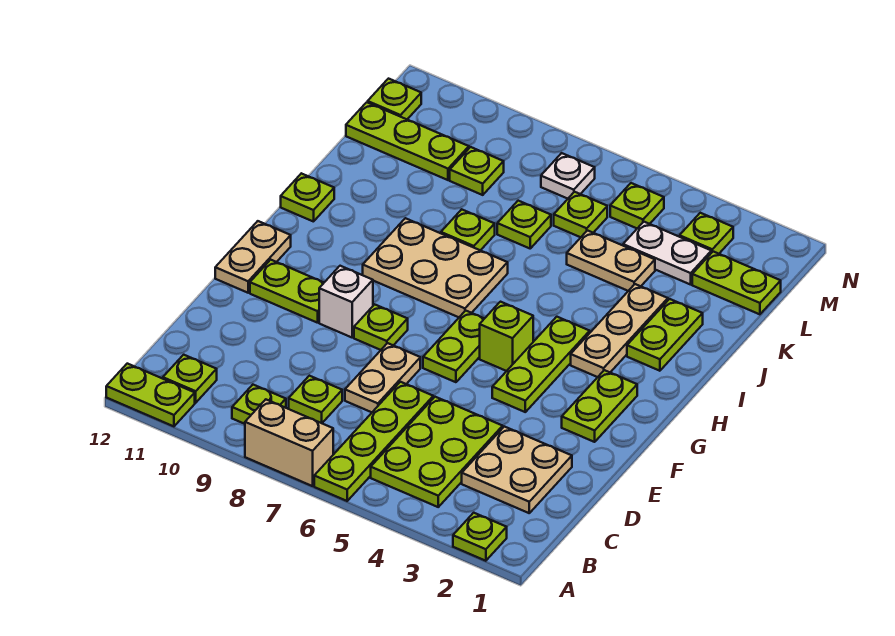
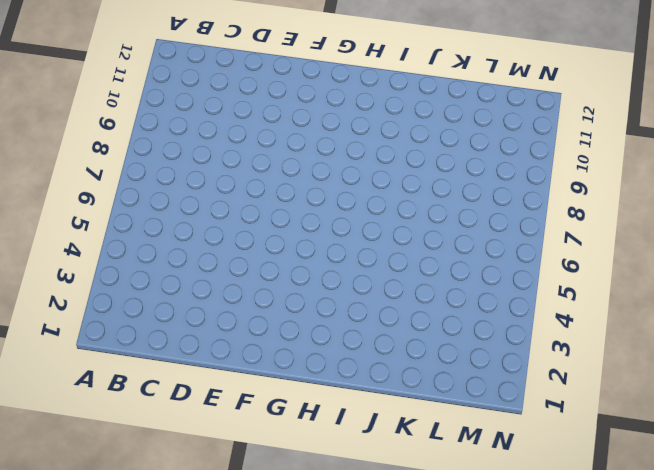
none -> lime plate A2 level 1
none -> lime plate A6:D6 level 1
none -> tan brick A7:A8 level 1
none -> lime plate A11:A12 level 1

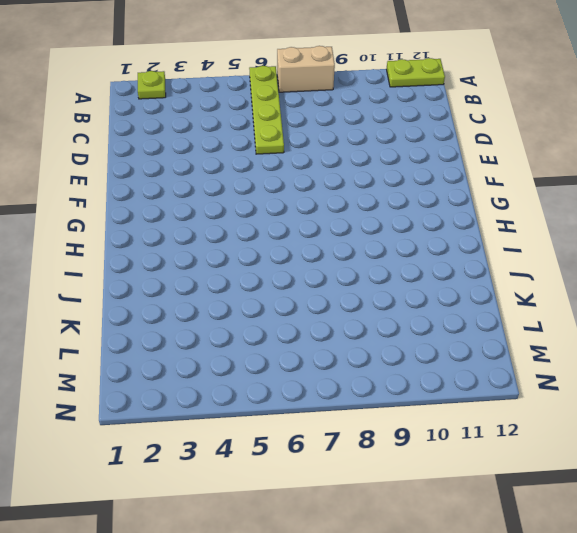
none -> lime plate B4:D5 level 1
none -> lime plate B9 level 1
none -> lime plate B11 level 1
none -> tan plate C2:D3 level 1

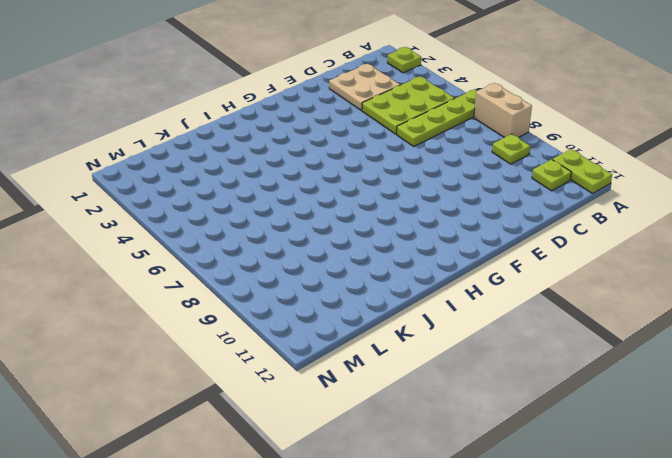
none -> lime plate C8 level 1
none -> tan plate D7:E7 level 1
none -> lime plate F2:G2 level 1
none -> lime plate F4:H4 level 1

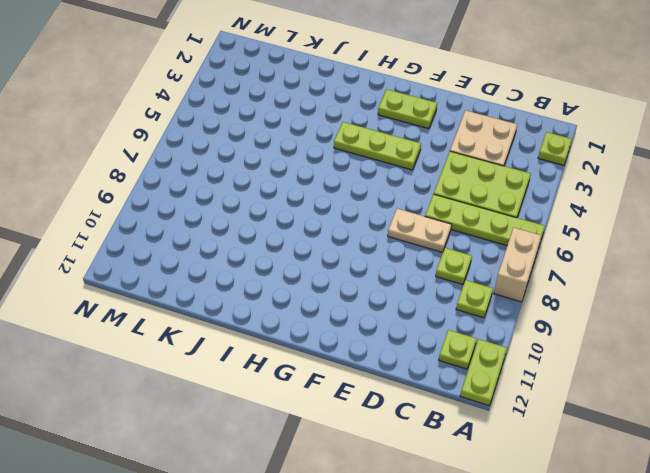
none -> lime plate F6:G6 level 1
none -> lime plate F8 level 1
none -> white brick F9 level 1
none -> lime plate F10:F11 level 1

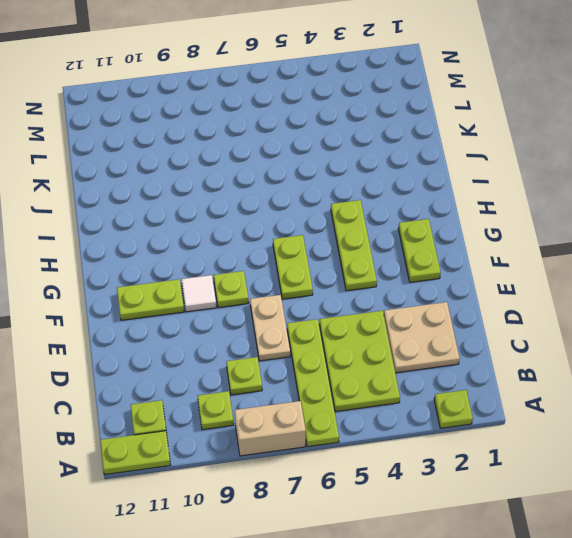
white tile F9 level 1 -> white brick F9 level 1
none -> tan plate F12:G12 level 1
none -> lime brick G5 level 1
none -> tan plate H3:J3 level 1
none -> tan plate H7:I9 level 1

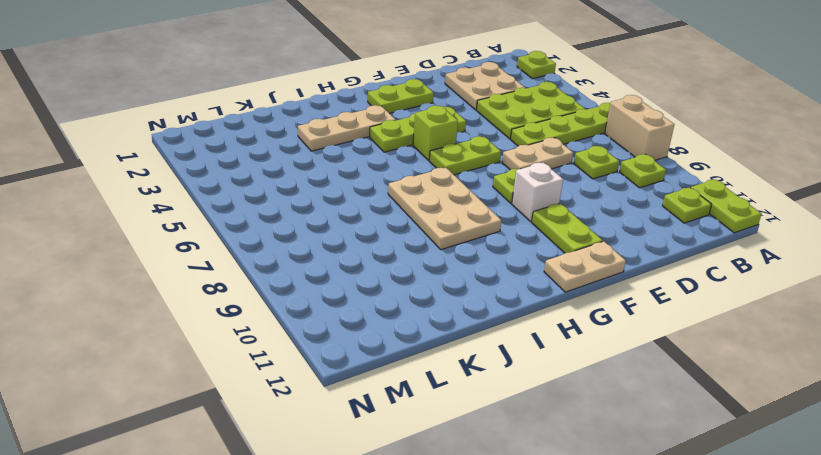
none -> lime plate I2:J2 level 1
none -> lime plate I12 level 1
none -> lime plate J8 level 1
none -> tan plate K4:K5 level 1

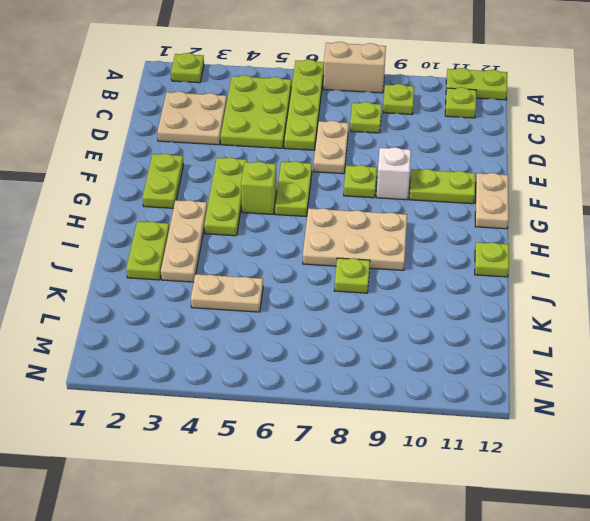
none -> lime plate K7 level 1
none -> lime plate L1:L2 level 1
none -> white plate L3:L4 level 1
none -> lime plate L6 level 1

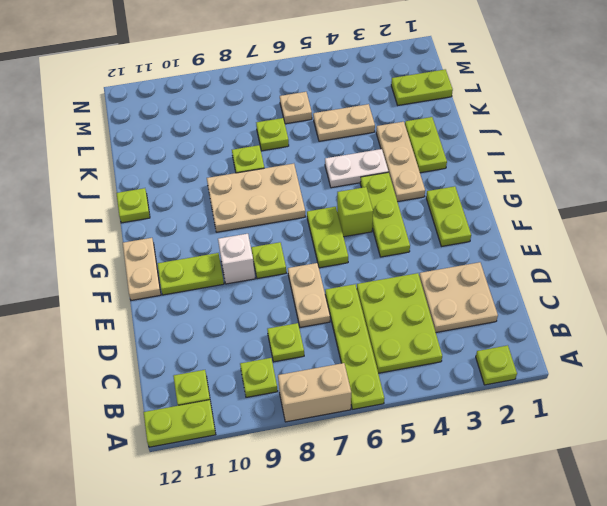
white plate I4:I5 level 1 -> white plate L3:L4 level 1
tan plate L6 level 1 -> lime plate L6 level 1
none -> lime plate L9 level 1
none -> lime plate L10:L12 level 1
none -> lime plate M3 level 1
none -> lime plate M5 level 1

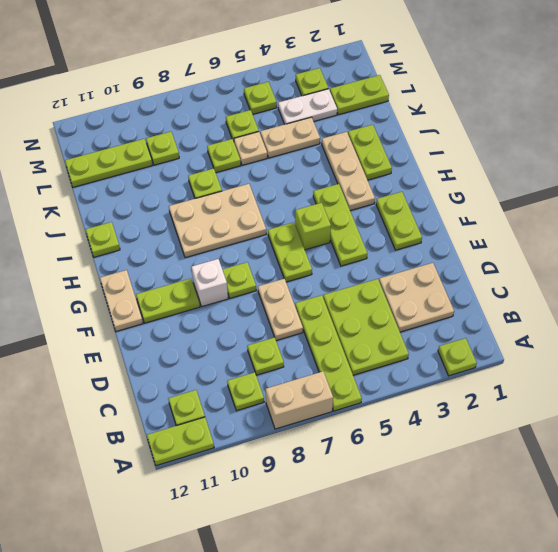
tan plate K6 level 1 -> none
none -> white plate M7 level 1
none -> lime plate M12 level 1

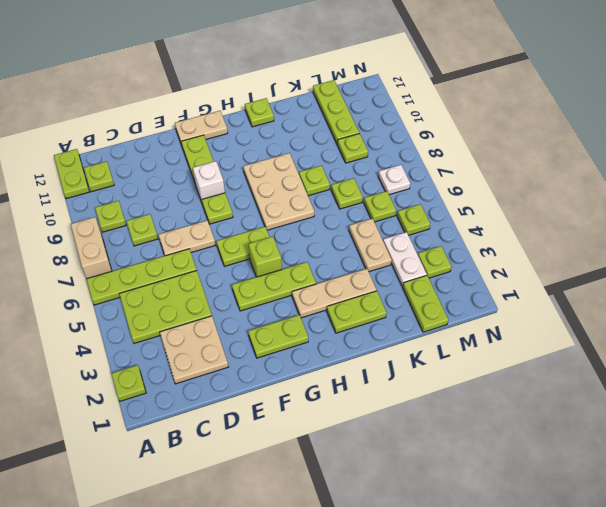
none -> lime plate M12 level 1

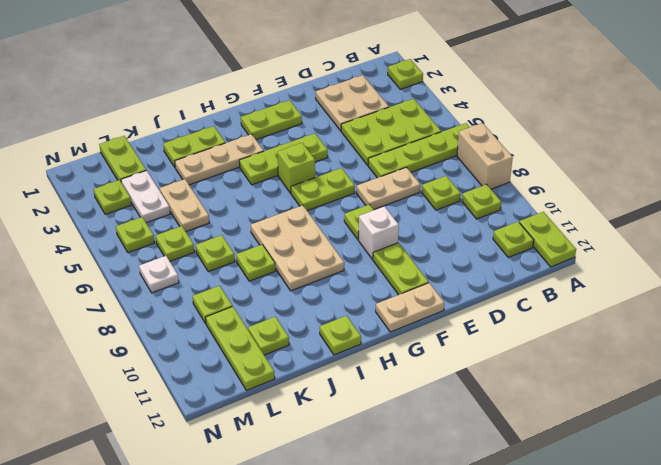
lime plate K11 level 1 -> lime plate M12 level 1

